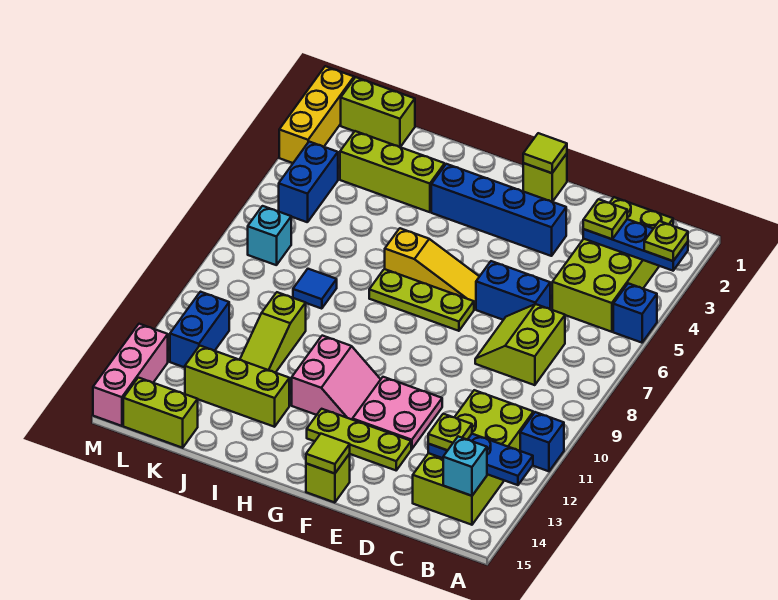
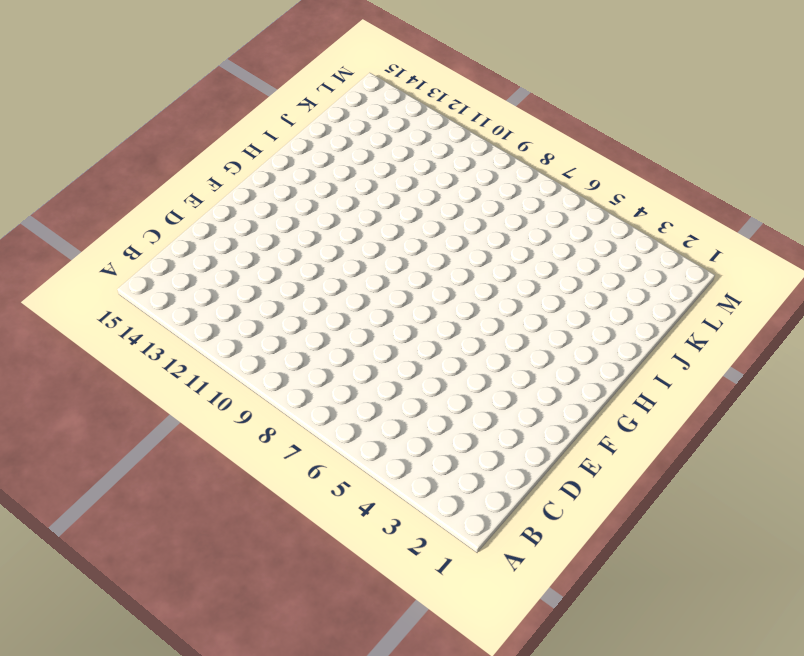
none -> blue brick A5 level 1
none -> blue brick A11 level 1
none -> lime brick B2:C5 level 1
none -> lime brick B11:C14 level 1

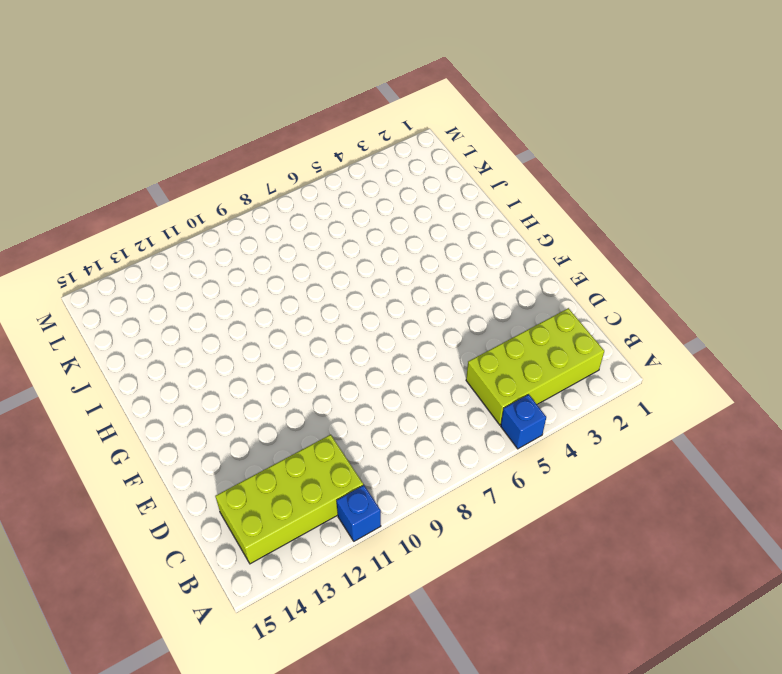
none -> lime slope C7:D8 level 1 top C
none -> blue brick D6:E6 level 1
none -> blue brick E3:H3 level 1
none -> pink plate E11:F12 level 1

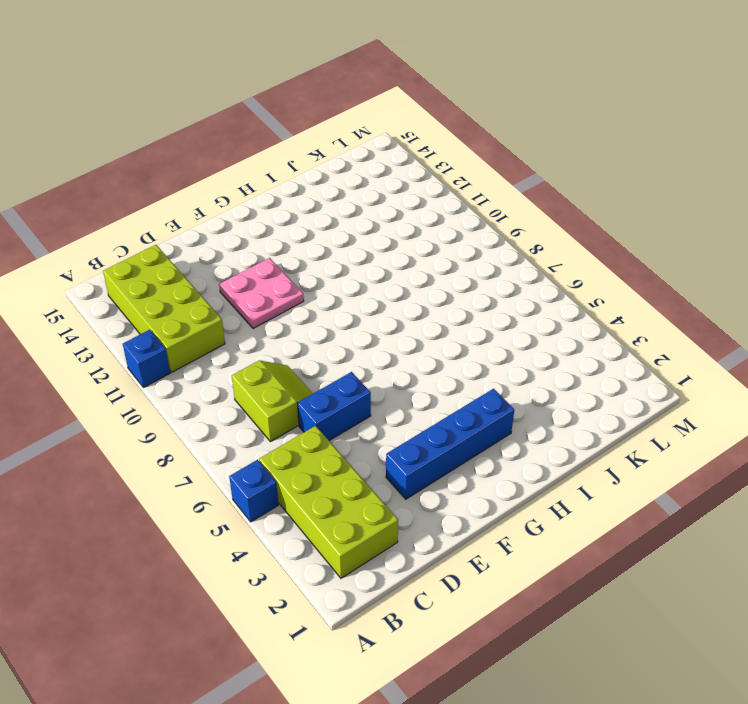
none -> lime plate E13:G13 level 1
none -> lime brick F1 level 1
none -> yellow slope F6:H6 level 1 top H
none -> lime plate F7:H7 level 1

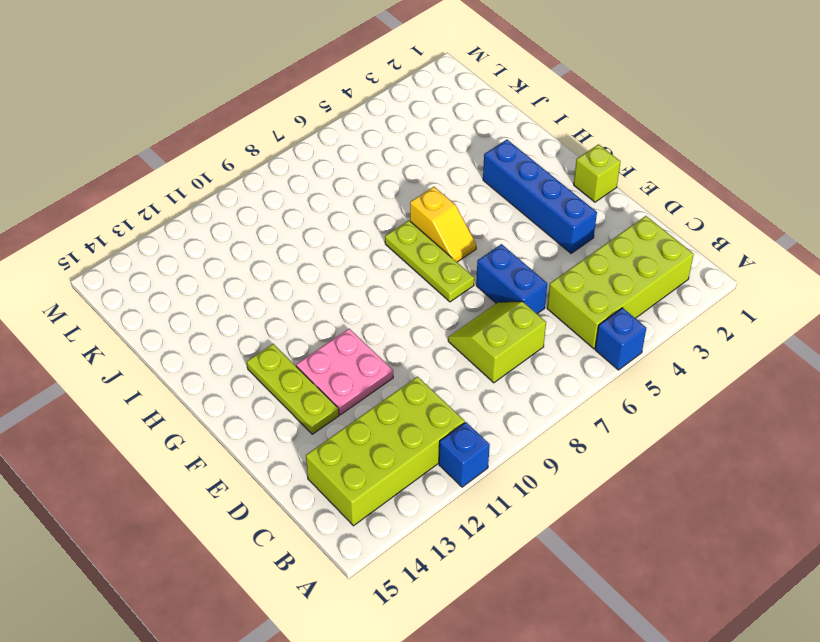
yellow slope G6:H6 level 1 top H -> yellow slope F6:H6 level 1 top H
none -> lime brick F15 level 1
none -> pink slope G11:H12 level 1 top H
none -> lime brick I3:K3 level 1
none -> lime brick I13:K13 level 1

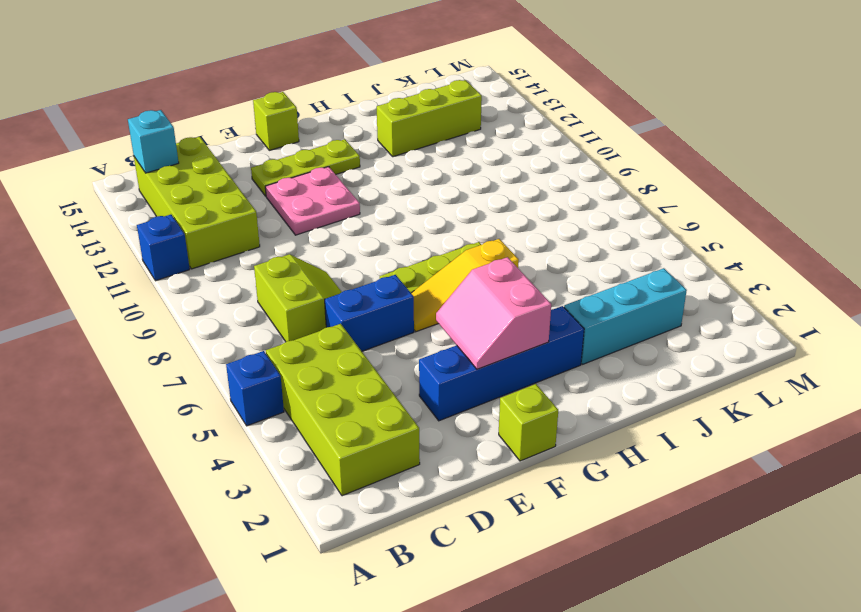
pink slope F3:G4 level 2 top G -> pink slope G11:H12 level 1 top H
cyan brick I3:K3 level 1 -> lime brick I3:K3 level 1
none -> blue tile J8 level 1
none -> lime slope J10:J12 level 1 top 10
none -> lime brick K1:L1 level 1
none -> lime brick K15:L15 level 1

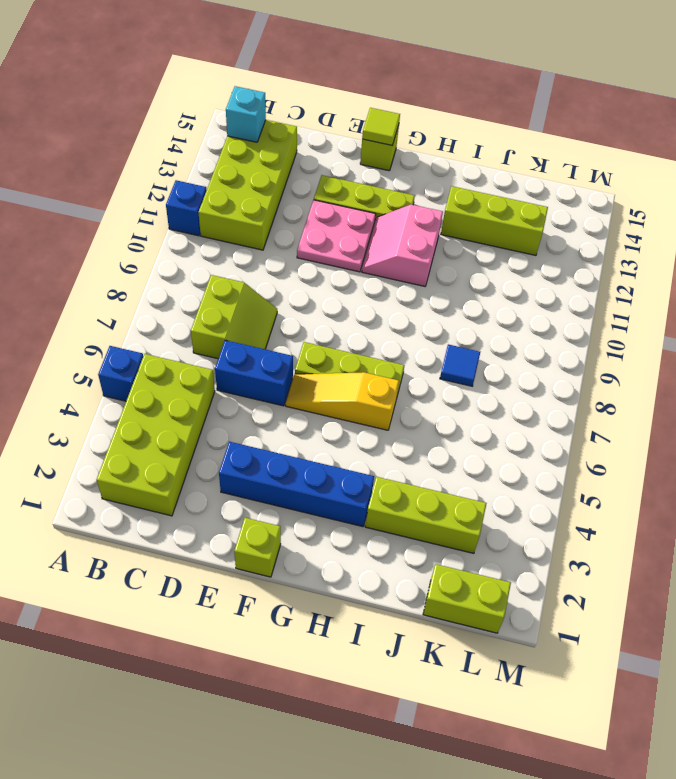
none -> lime slope J10:J12 level 1 top 10
none -> lime brick K15:L15 level 1
none -> blue brick L4:L5 level 1
none -> cyan brick L7 level 1

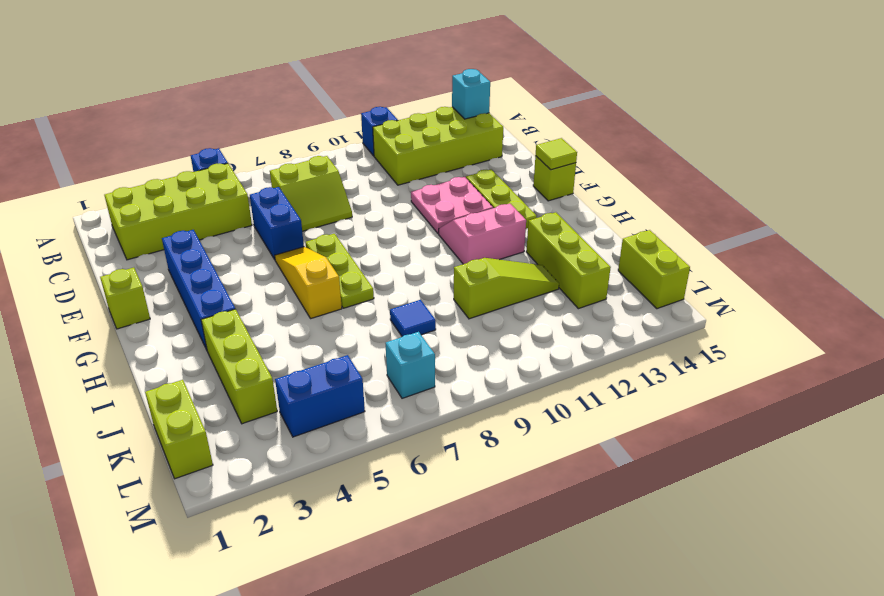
none -> blue brick L11:L12 level 1
none -> yellow brick M1:M3 level 1
none -> pink brick M13:M15 level 1
none -> blue plate A3:C3 level 2

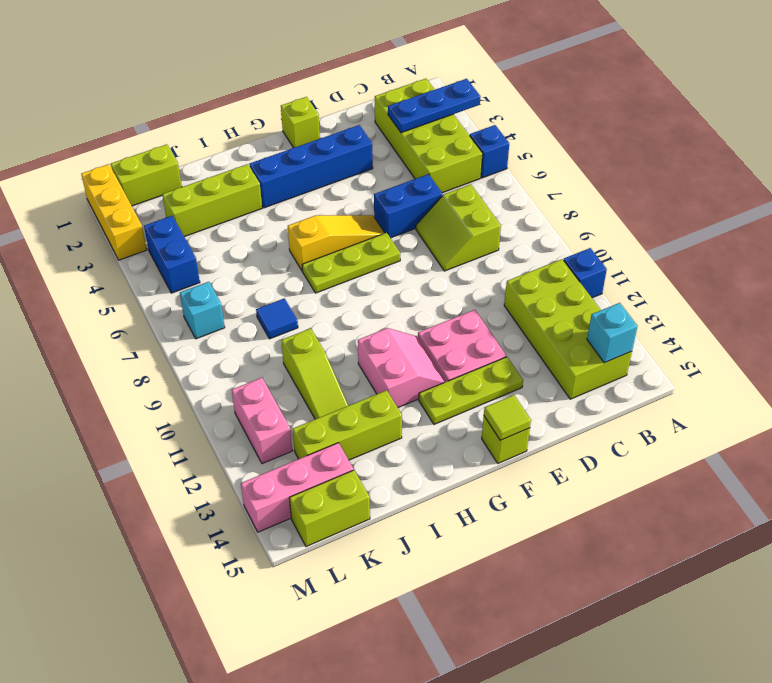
pink brick K14:M14 level 1 -> pink brick M13:M15 level 1
pink brick L11:L12 level 1 -> blue brick L11:L12 level 1
none -> blue plate A13:C13 level 2
none -> lime tile F1 level 2
none -> lime plate A3 level 3
none -> lime plate C3 level 3

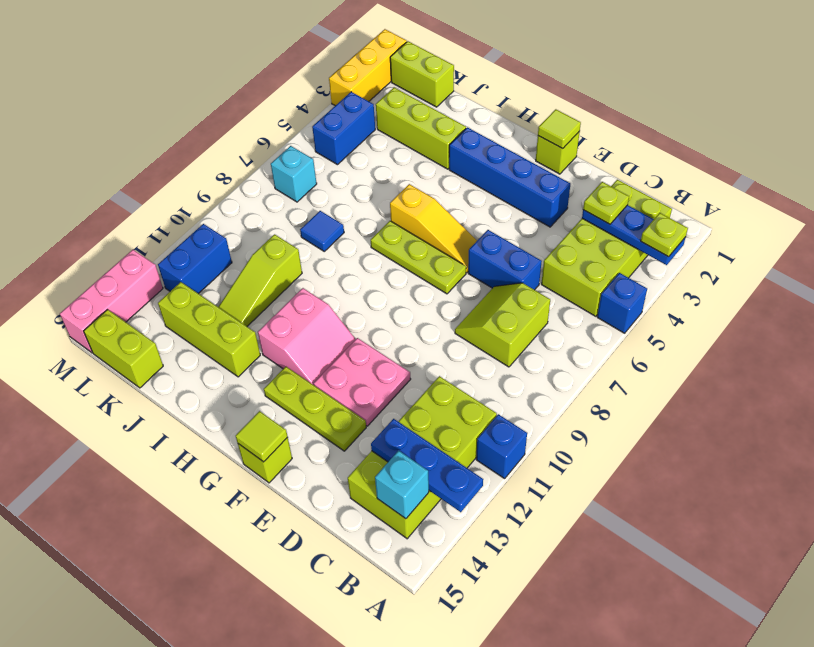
none -> lime plate C13 level 3

